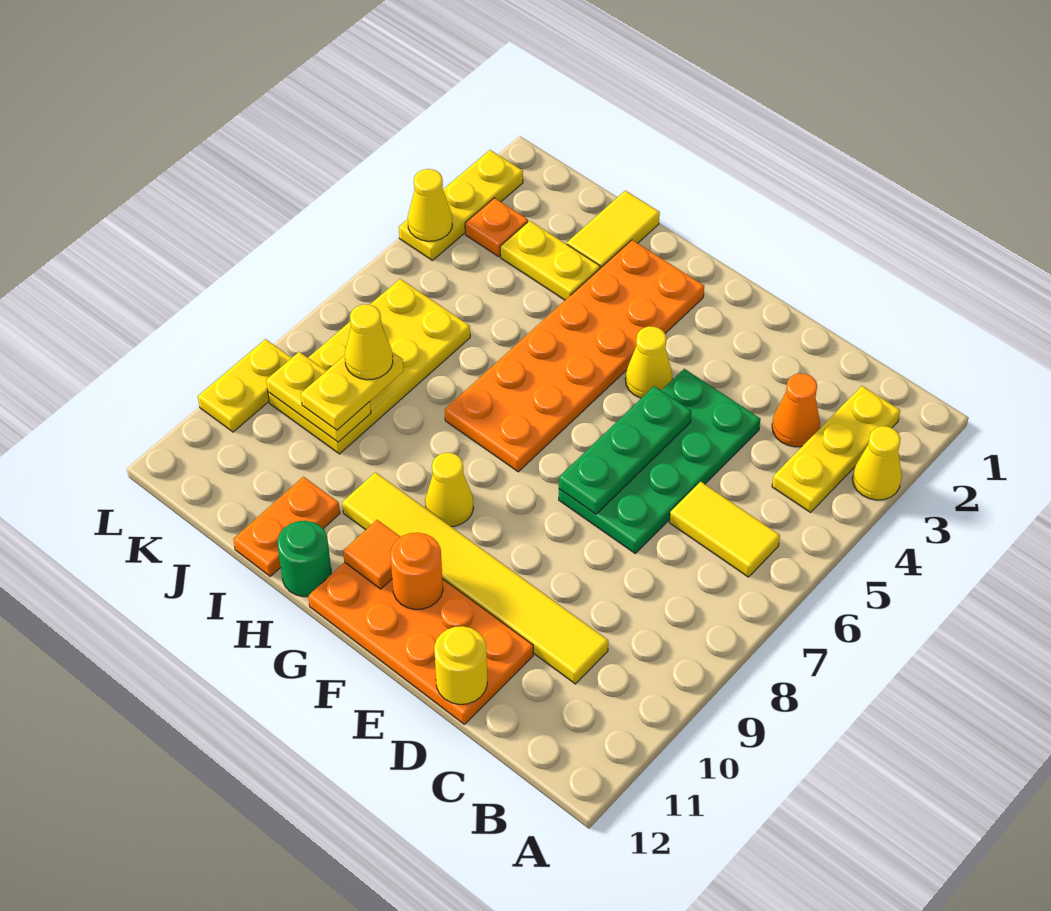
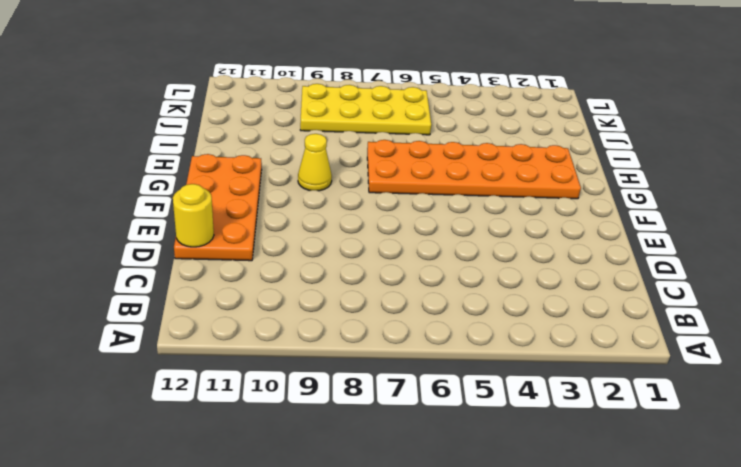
none -> yellow cone A3 level 1
none -> yellow plate B2:B4 level 1
none -> yellow tile B6:C6 level 1

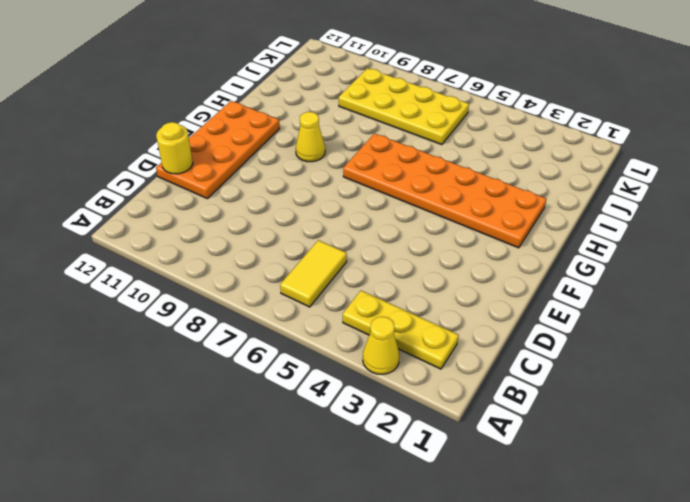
none -> orange cone C3 level 1
none -> yellow tile C10:H10 level 1
none -> green plate D4:E7 level 1

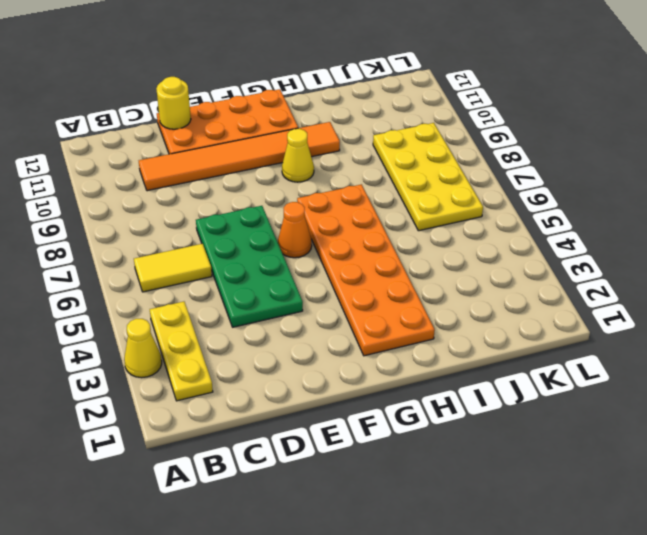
orange tile C10:H10 level 1 -> yellow tile C10:H10 level 1
orange cone F6 level 1 -> orange cone C3 level 1
none -> yellow cone F4 level 1
none -> green round brick H12 level 1
none -> yellow tile I1:I2 level 1

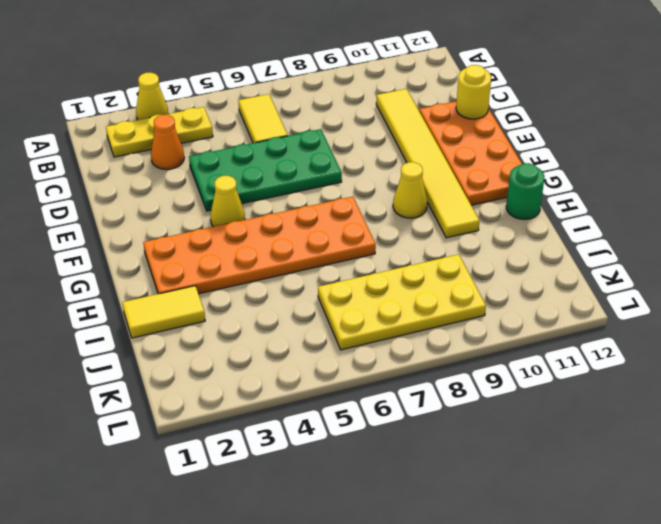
none -> yellow plate I3:J3 level 1
none -> orange plate I11:I12 level 1
none -> orange plate K3 level 1

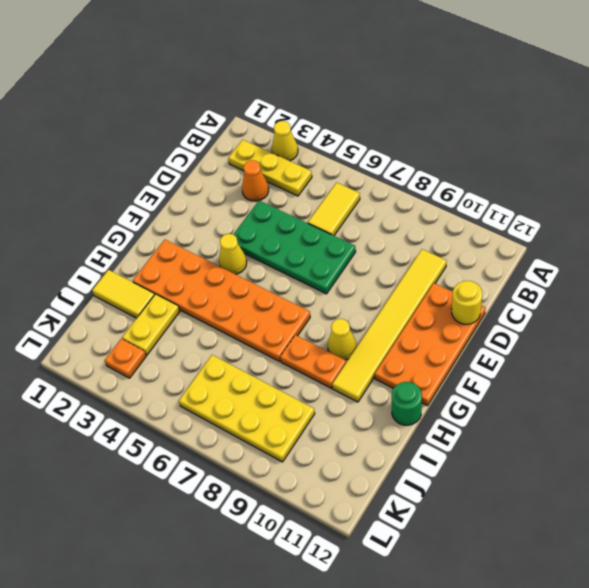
orange plate H8:H9 level 1 -> orange plate I11:I12 level 1
none -> yellow plate L2:L4 level 1
none -> yellow plate L9:L10 level 1
none -> green plate E5:E7 level 2

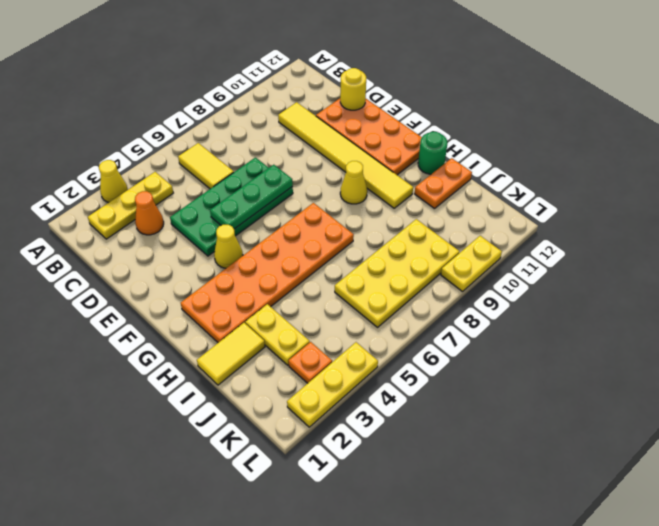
none -> orange round brick F11 level 2
none -> orange tile G11 level 2
none -> yellow plate J9:K9 level 2

